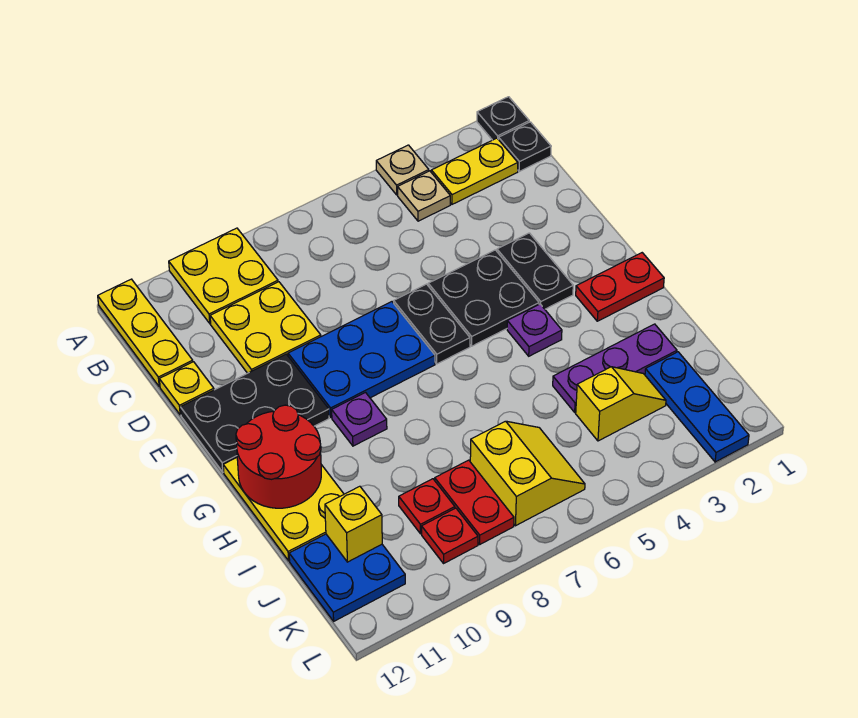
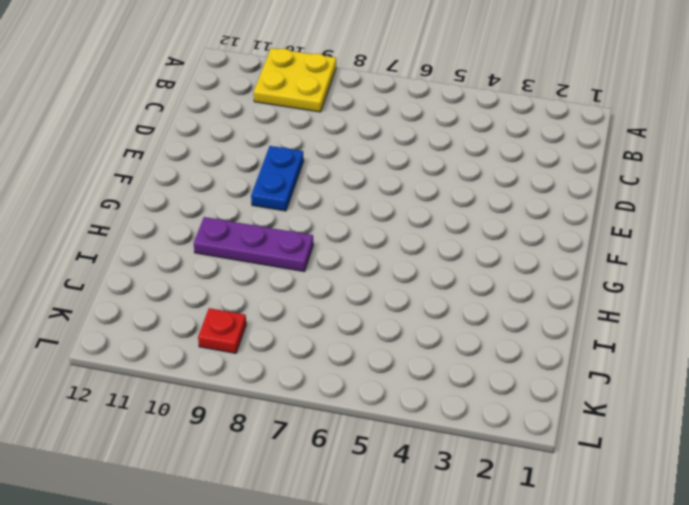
blue plate E9:F9 level 1 -> blue plate E7:F9 level 1
purple plate H8:H10 level 1 -> purple plate I2:I4 level 1
none -> black plate A1 level 1
none -> tan plate A4 level 1
none -> yellow plate A12:C12 level 1

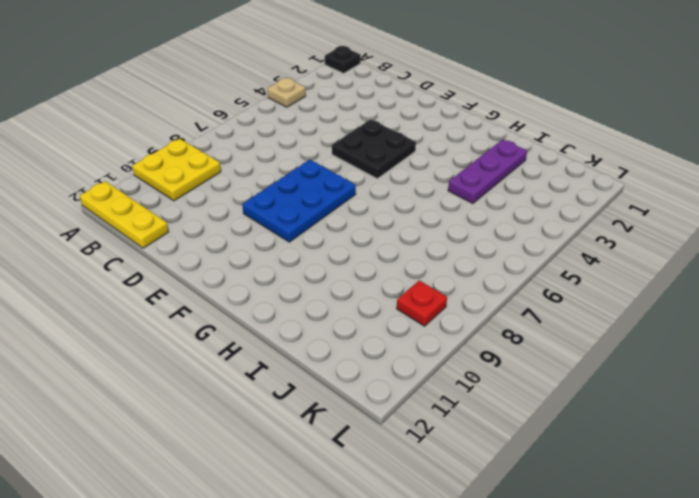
none -> black plate B1 level 1
none -> yellow plate B2:B3 level 1
none -> tan plate B4 level 1

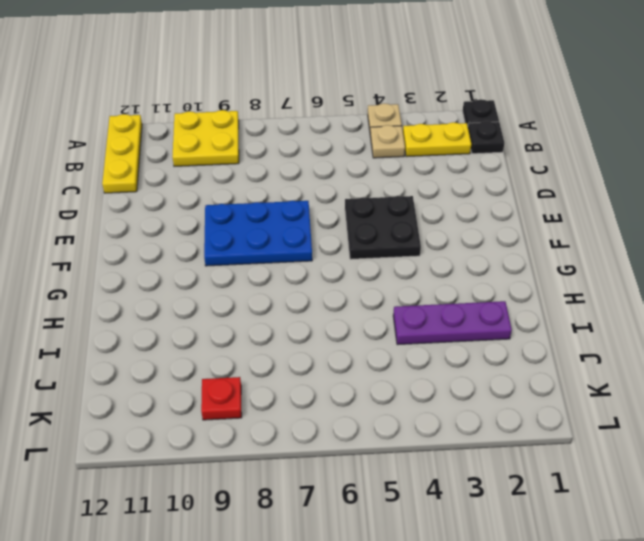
none -> yellow plate C9:D10 level 1
none -> yellow plate D12 level 1
none -> black plate E3:F3 level 1

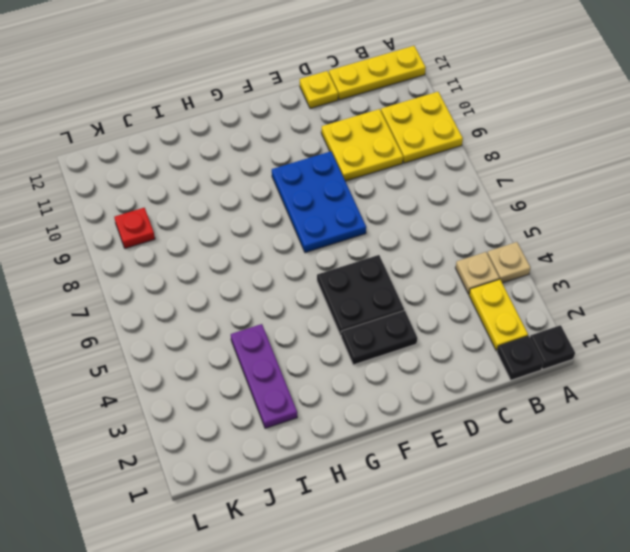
none -> black plate E6:F6 level 1
none -> black plate E10:F12 level 1
none -> red plate G1:G2 level 1

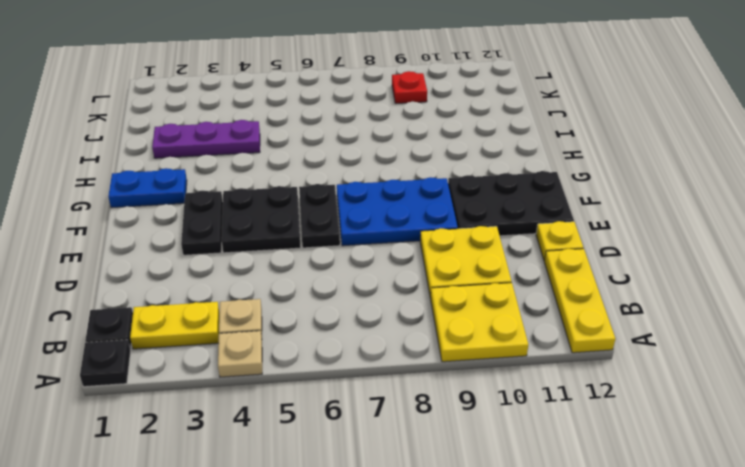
blue plate G1:G2 level 1 -> red plate G1:G2 level 1
none -> purple plate G4 level 1
none -> purple plate G9 level 1
none -> yellow plate G11:I12 level 1

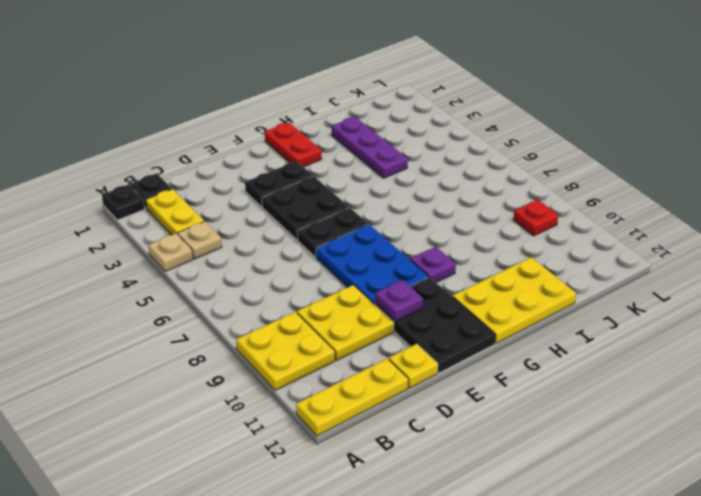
purple plate E10 level 2 -> purple plate G4 level 1
none -> blue plate J2:L2 level 1
none -> yellow slope J3:J4 level 1 top 4
none -> yellow slope J6:K7 level 1 top 7

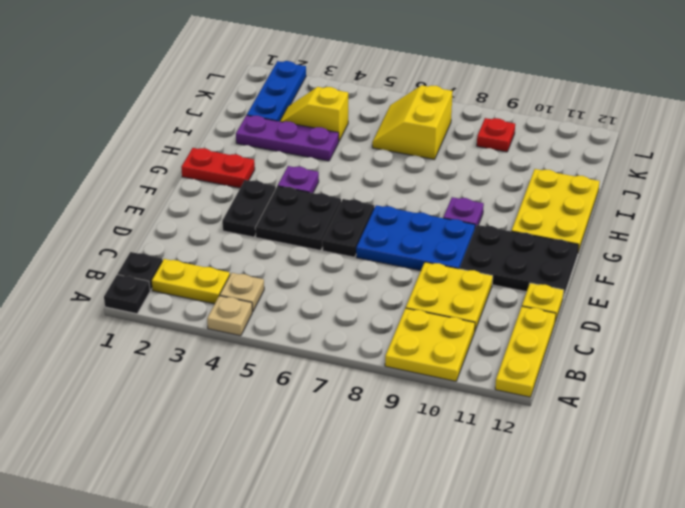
none -> red plate J8:K8 level 1
none -> red plate J9 level 1
none -> blue plate J11:K12 level 1

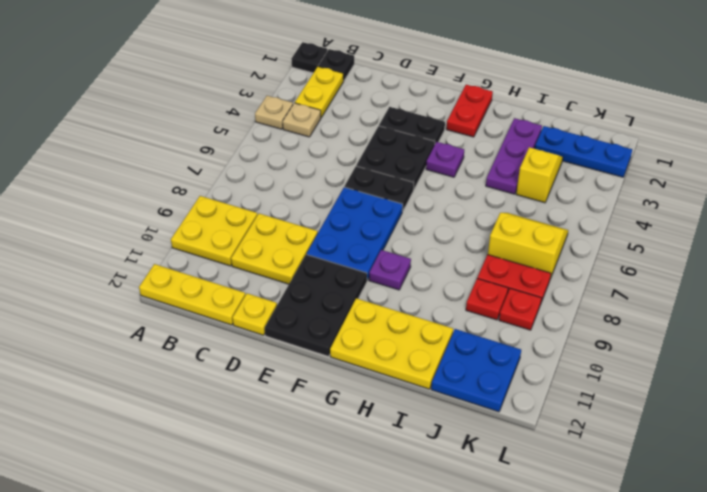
none -> red round brick G11:H12 level 2
none -> yellow brick J11 level 2

